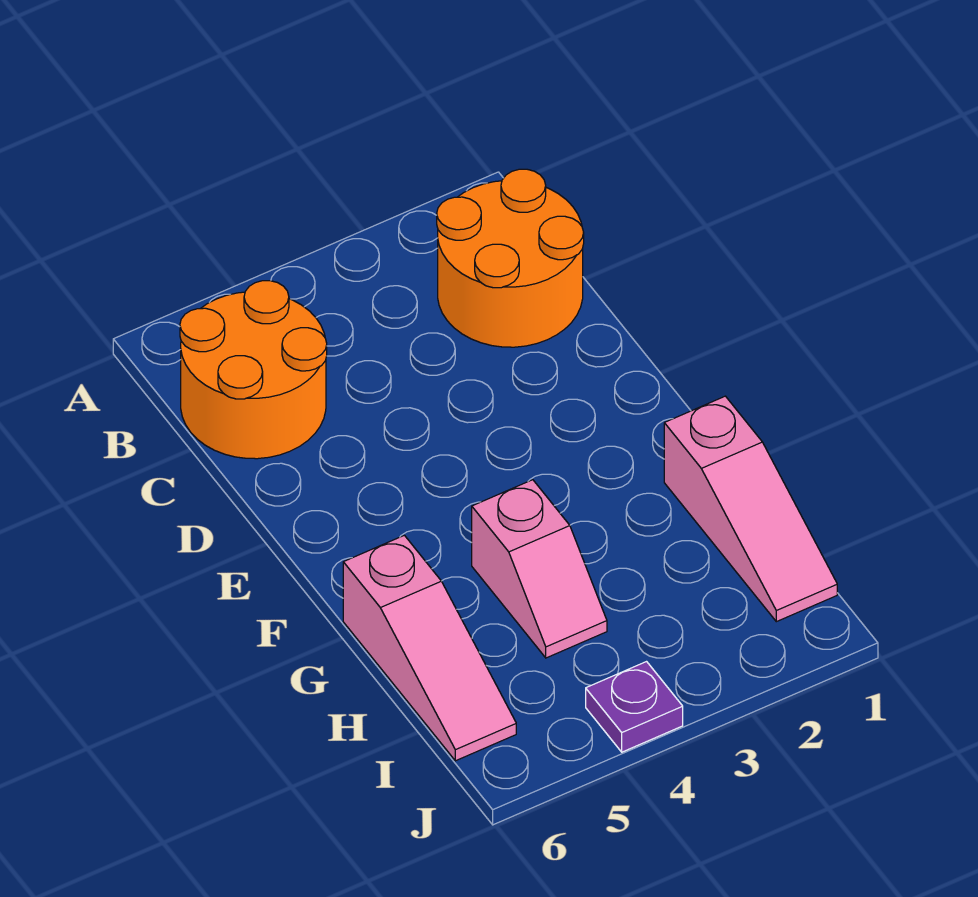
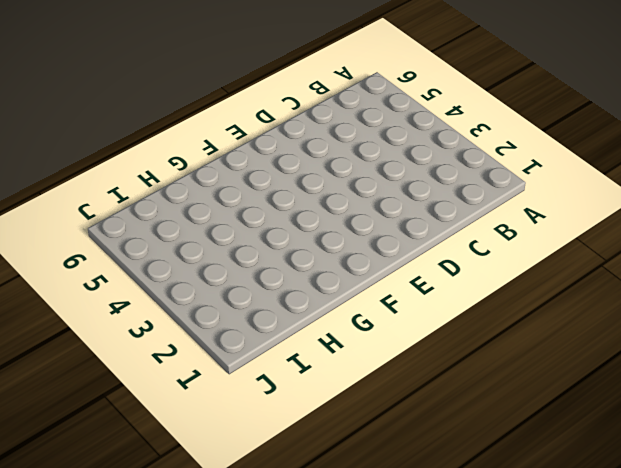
none -> orange round brick B1:C2 level 1
none -> orange round brick B5:C6 level 1

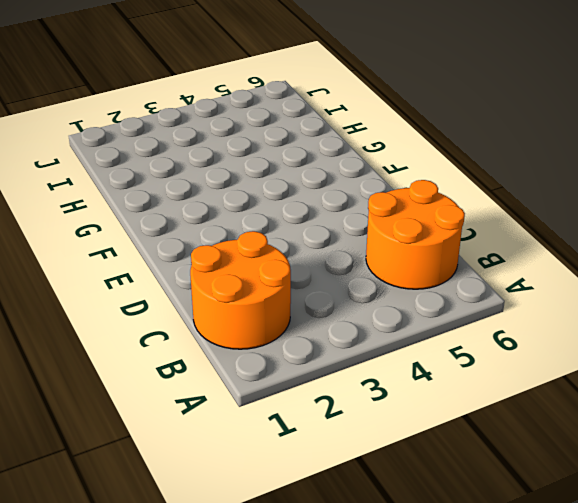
none -> pink slope G1:I1 level 1 top G
none -> pink slope G4:H4 level 1 top G

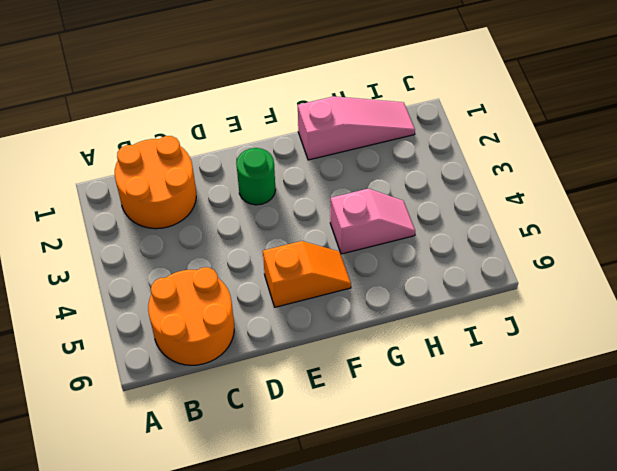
green round brick E2 level 1 -> none
orange slope E5:F5 level 1 top E -> none
none -> pink slope G6:I6 level 1 top G
none -> purple plate J4 level 1

